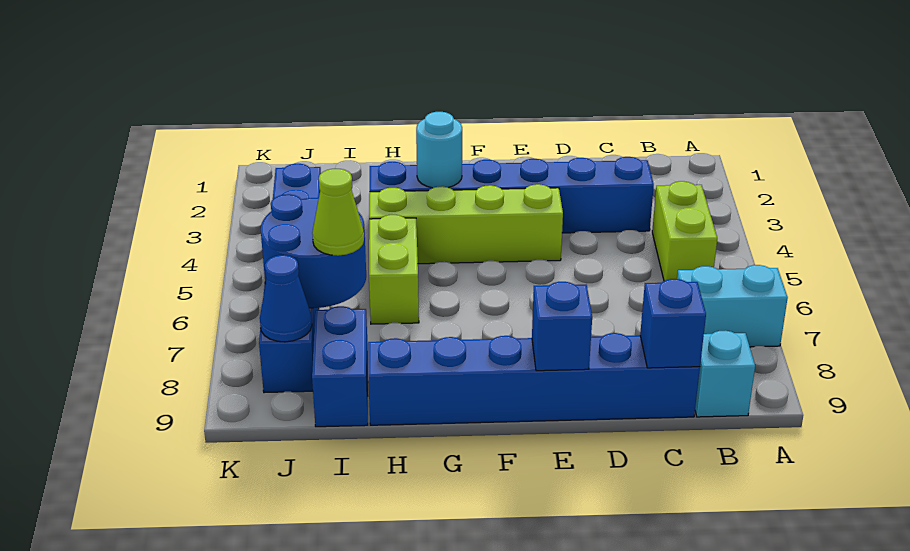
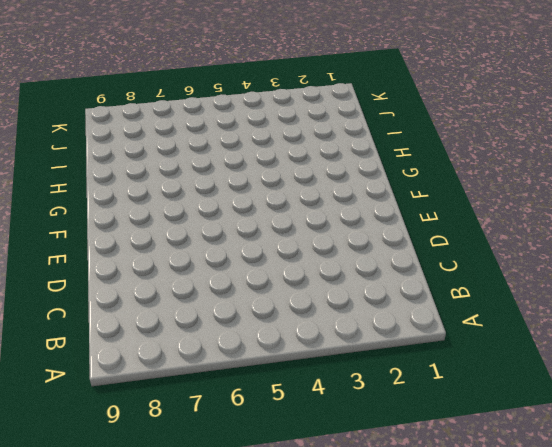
none -> cyan brick A7:B7 level 1
none -> lime brick B4:B5 level 1
none -> cyan brick B9 level 1

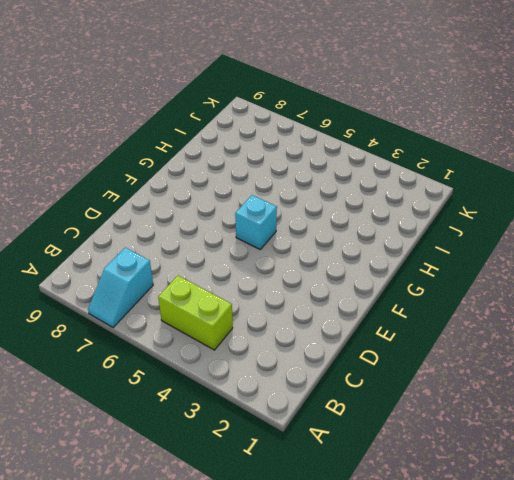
cyan slope A7:B7 level 1 top B -> cyan brick A7:B7 level 1
cyan brick F5 level 1 -> cyan brick B9 level 1
none -> blue brick C3:H3 level 1
none -> blue brick C9:H9 level 1
none -> lime brick E4:H4 level 1

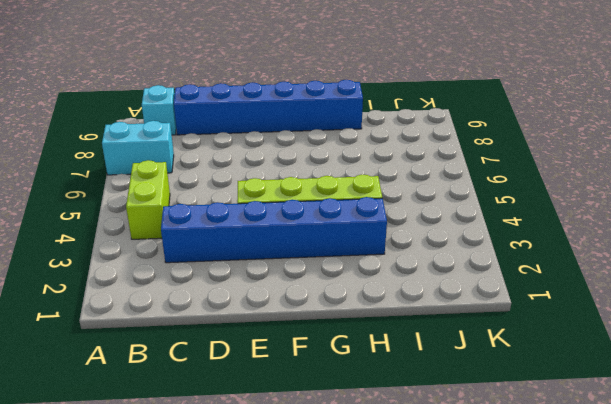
none -> lime brick H5:H6 level 1
none -> blue brick I8:I9 level 1
none -> blue brick J3:J8 level 1

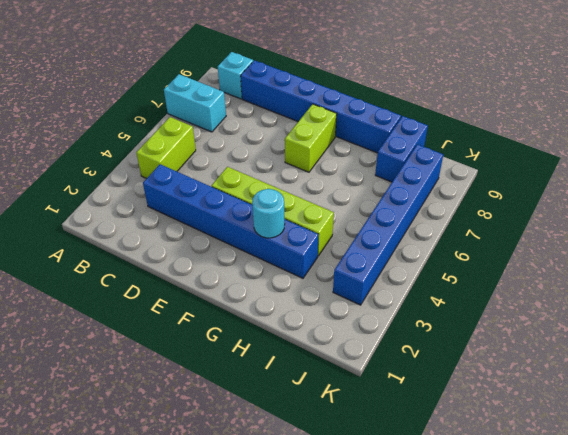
lime brick F7:F8 level 1 -> lime brick H5:H6 level 1
none -> blue brick C9 level 2
none -> blue brick E9 level 2
none -> blue round brick I6:J7 level 2

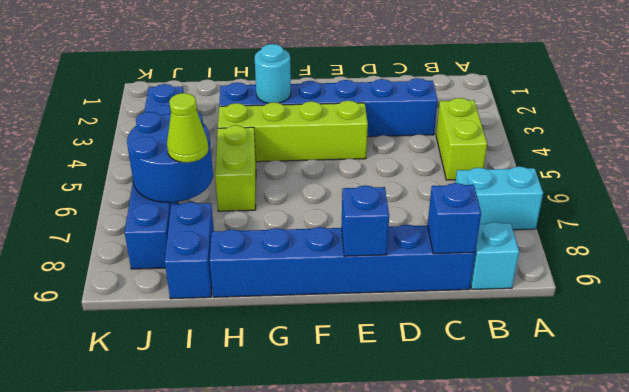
none -> blue cone J8 level 2

